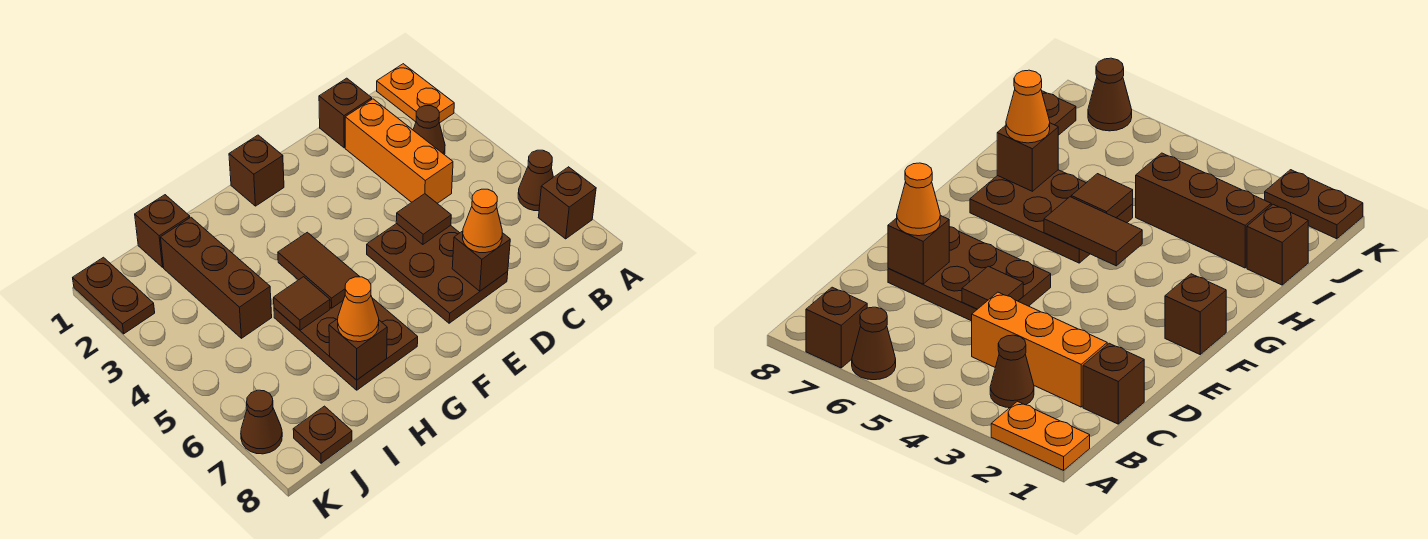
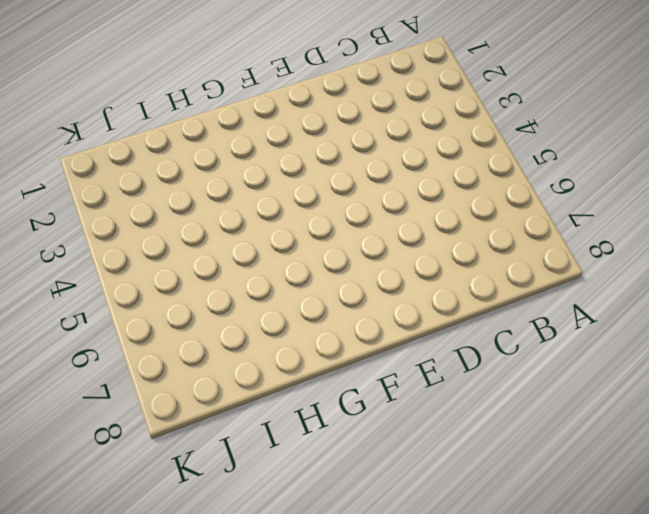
none -> orange plate A1:A2 level 1
none -> brown cone A6 level 1
none -> brown brick A7 level 1

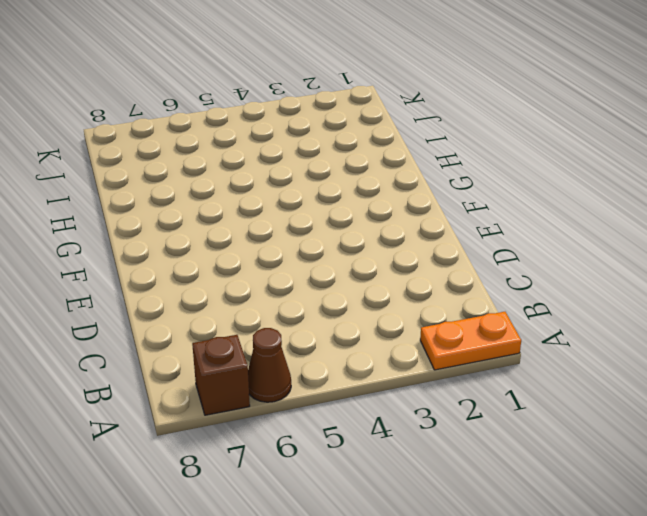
none -> brown cone B3 level 1
none -> brown brick C1 level 1
none -> orange brick C2:C4 level 1

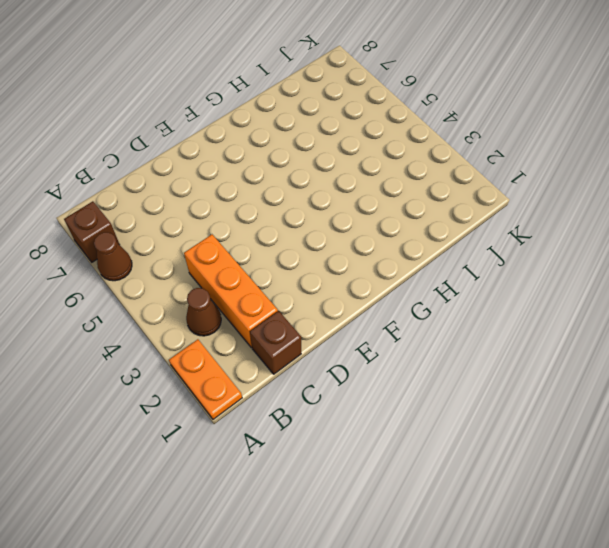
none -> brown plate D5:E7 level 1
none -> brown brick F1 level 1
none -> brown plate G5:H7 level 1

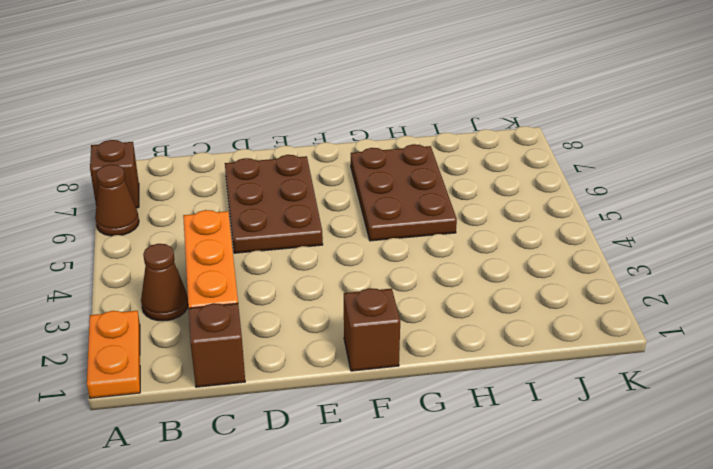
none -> brown brick I1 level 1
none -> brown brick I2:I4 level 1
none -> brown plate J8 level 1

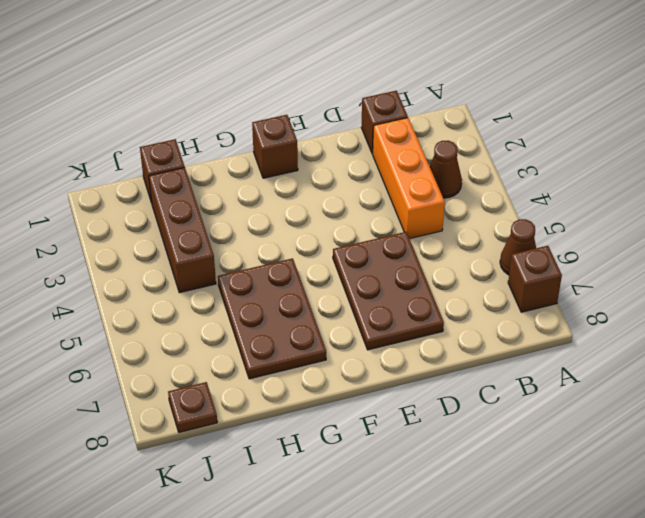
none -> orange plate A1:A2 level 1
none -> brown plate K1:K2 level 1
none -> brown cone K7 level 1

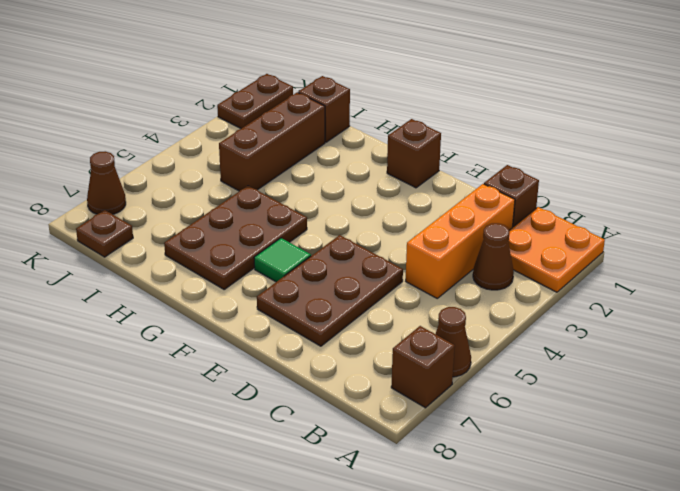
orange plate A1:B2 level 1 -> orange plate A1:A2 level 1
green tile F6 level 1 -> none
none -> brown tile D5 level 2
none -> brown brick D7 level 2
none -> brown tile G4:G5 level 2

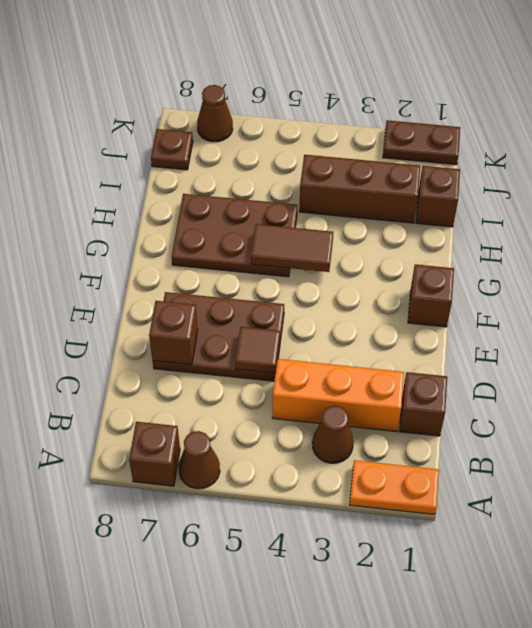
none -> brown tile H5 level 2
none -> brown brick H7 level 2
none -> orange cone D7 level 3

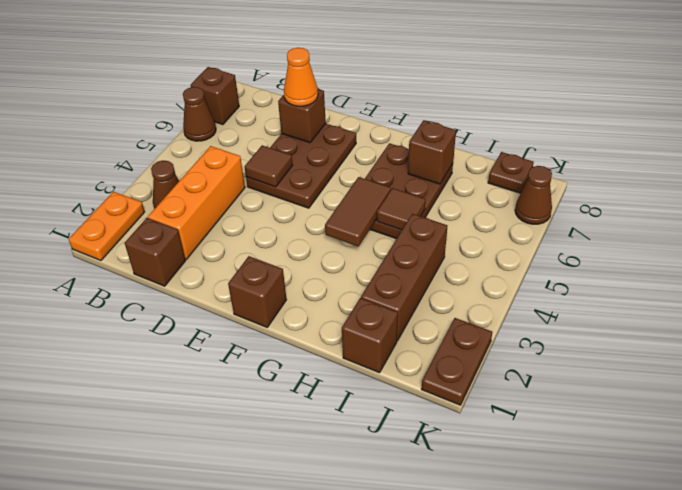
none -> orange cone H7 level 3

